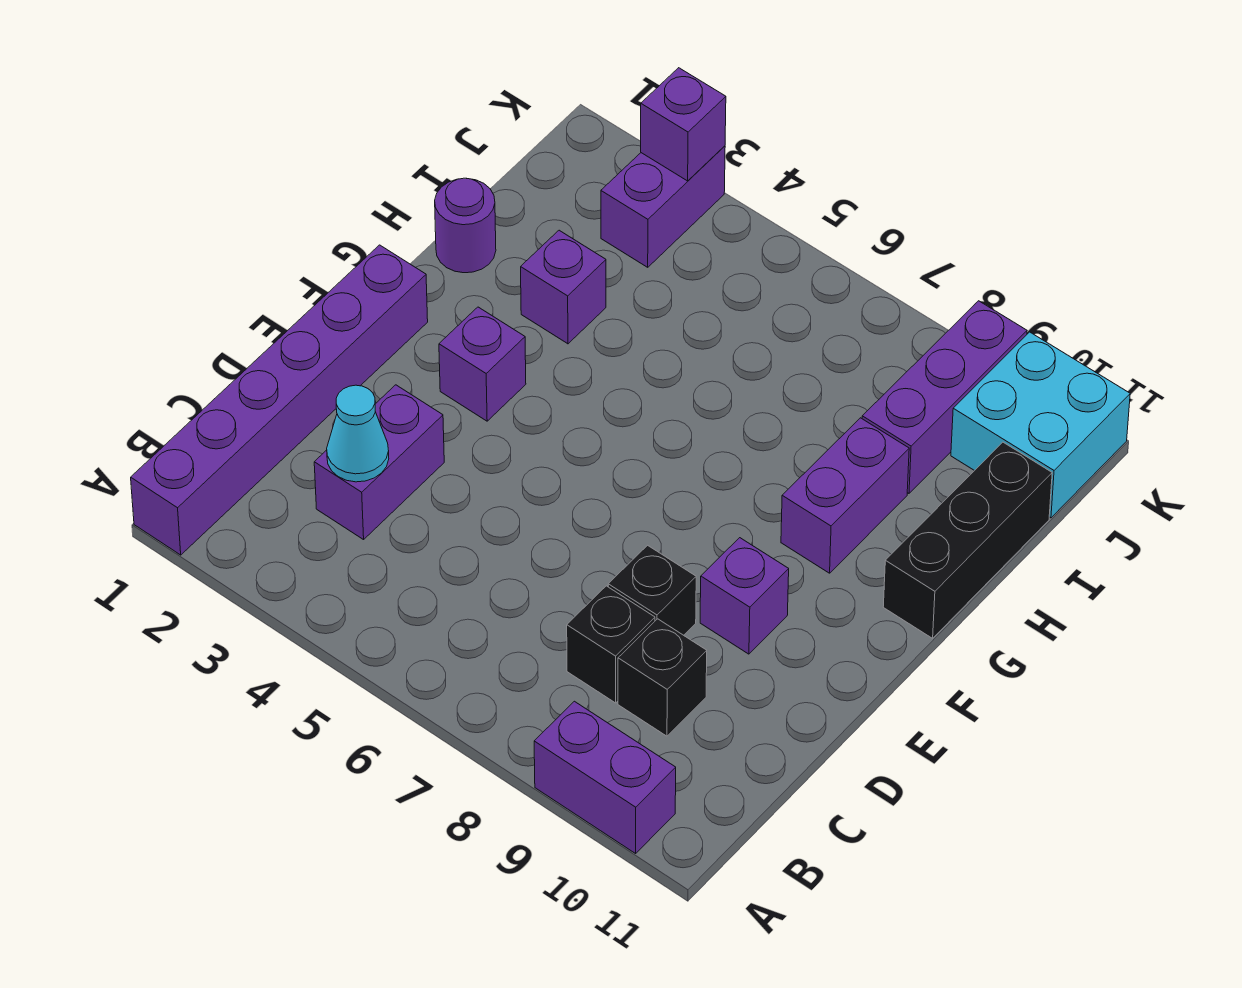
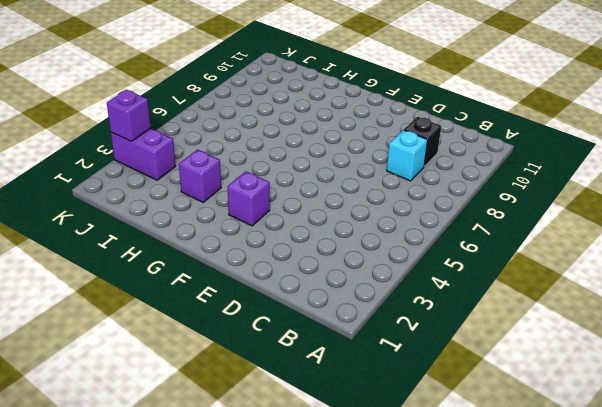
cyan brick C8 level 1 -> black brick C8 level 1
none -> purple brick A1:F1 level 1
none -> purple brick A9:A10 level 1
none -> purple brick C3:D3 level 1

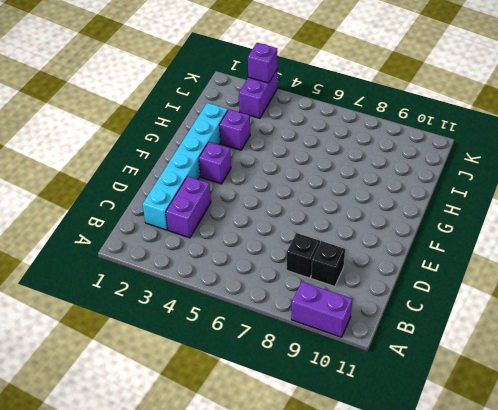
cyan brick C2:H2 level 1 -> none
none -> purple brick A1:F1 level 1
none -> black brick D8 level 1
none -> purple brick E9 level 1

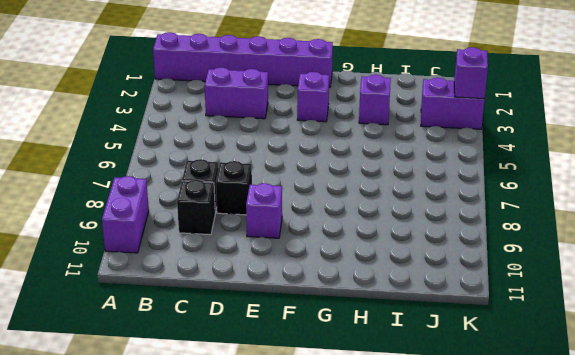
none -> purple brick G9:H9 level 1
none -> black brick G11:I11 level 1
none -> purple round brick H1 level 1

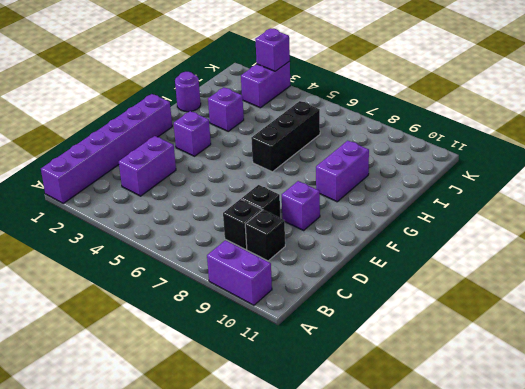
black brick G6:I6 level 1 -> black brick G11:I11 level 1
none -> purple brick I9:K9 level 1
none -> cyan brick J10:K11 level 1
none -> cyan cone C3 level 2

